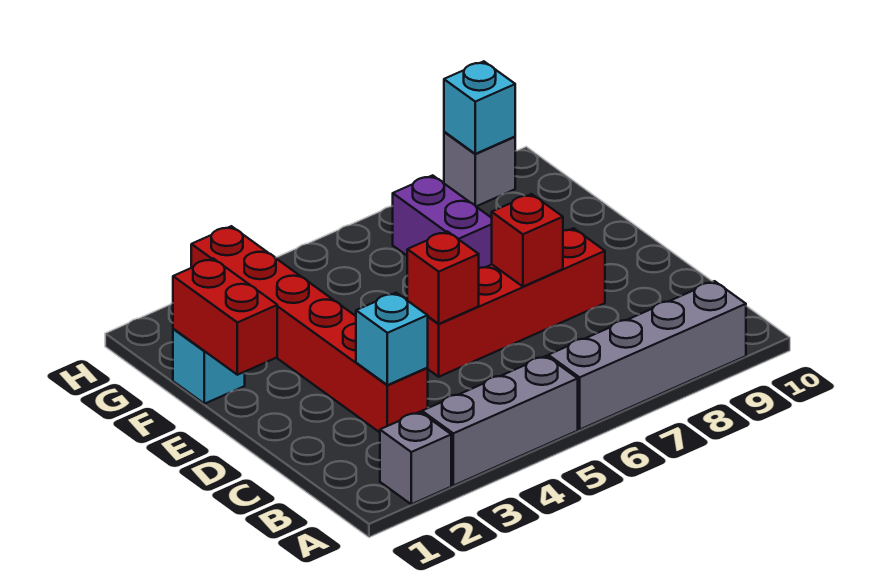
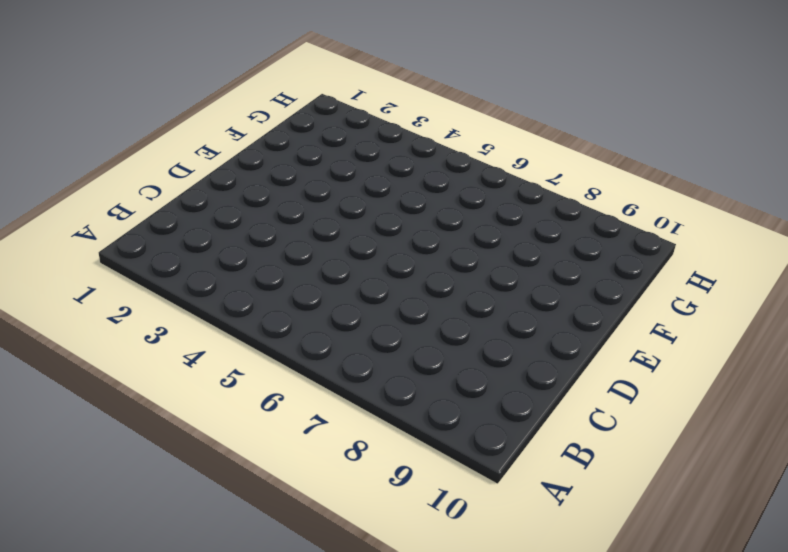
none -> grey brick A2 level 1
none -> grey brick A3:A5 level 1
none -> grey brick A6:A9 level 1

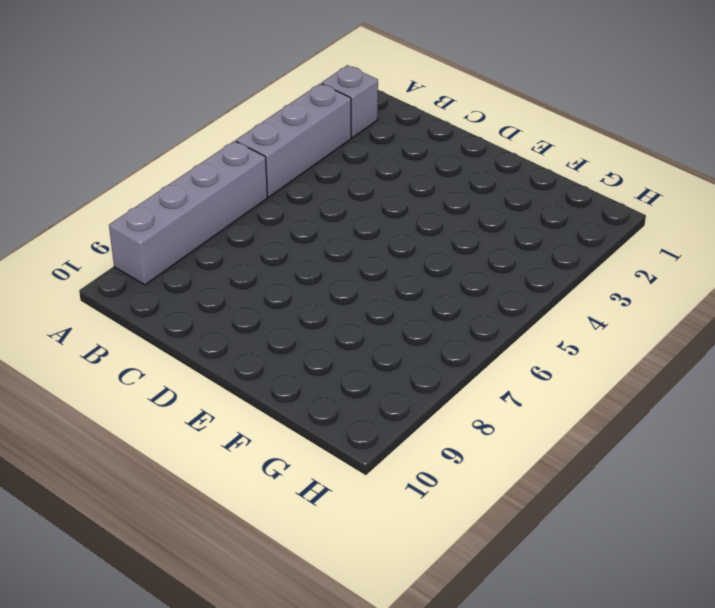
none -> red brick C3:H3 level 1
none -> red brick D5:D8 level 1
none -> cyan brick F1 level 1

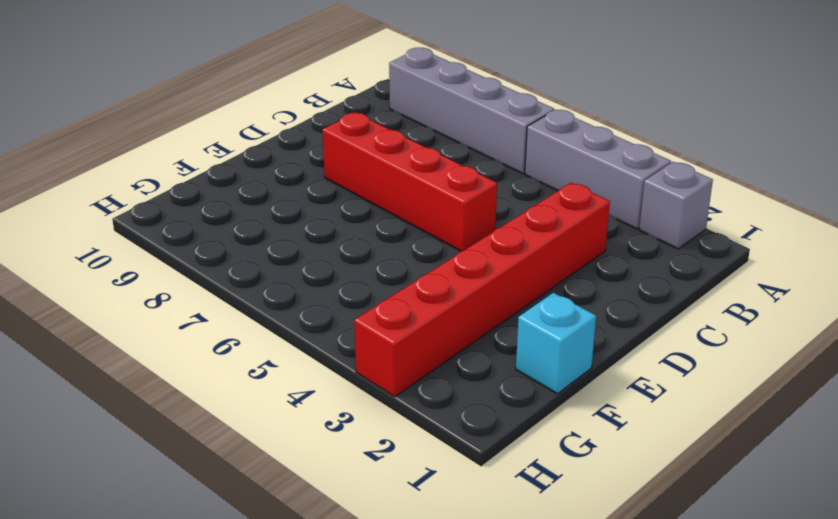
none -> purple brick F7:G7 level 1
none -> grey brick H9 level 1
none -> cyan brick C3 level 2

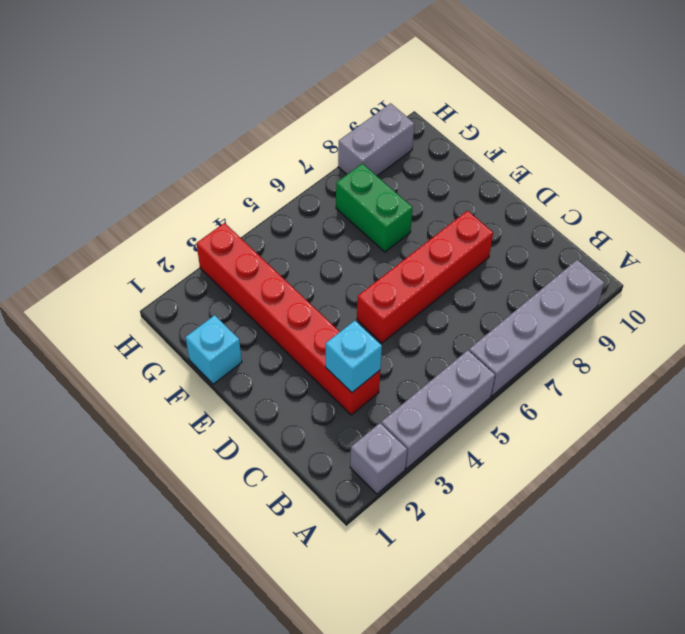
green brick F7:G7 level 1 -> purple brick F7:G7 level 1
grey brick H8:H9 level 1 -> grey brick H9 level 1
none -> red brick D5 level 2
none -> red brick D7 level 2
none -> red brick E1:F1 level 2

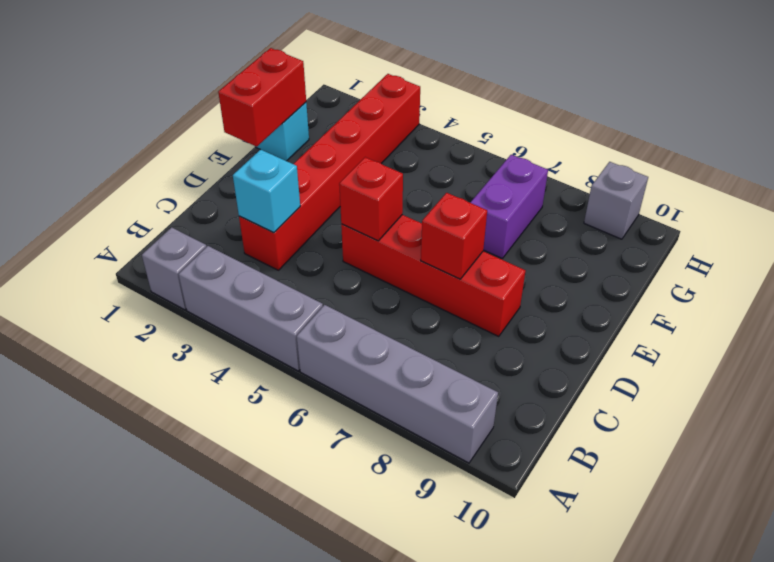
none -> cyan brick H9 level 2

